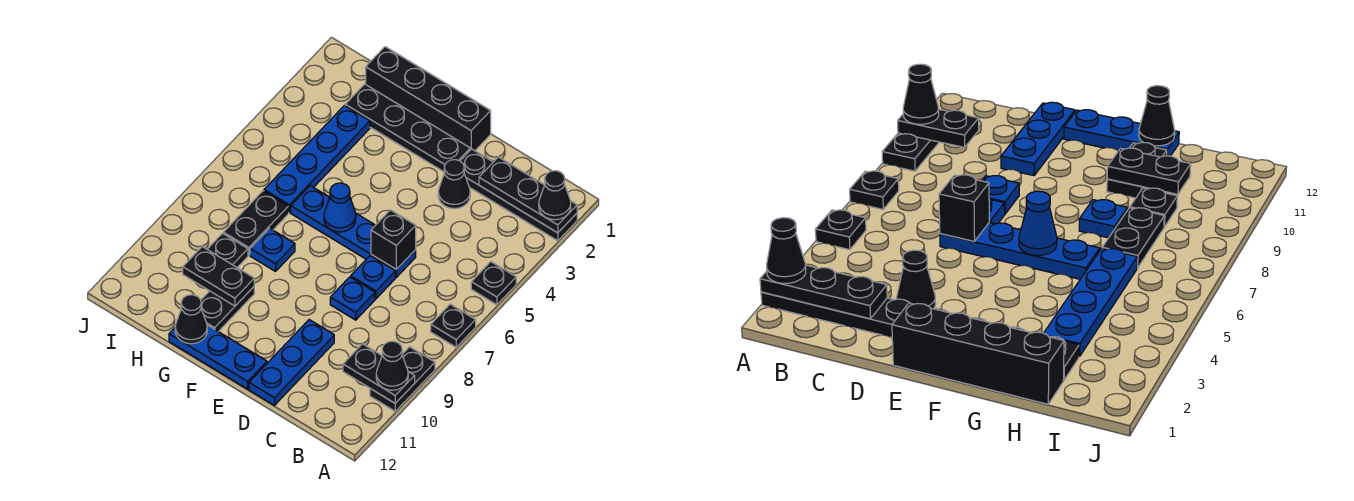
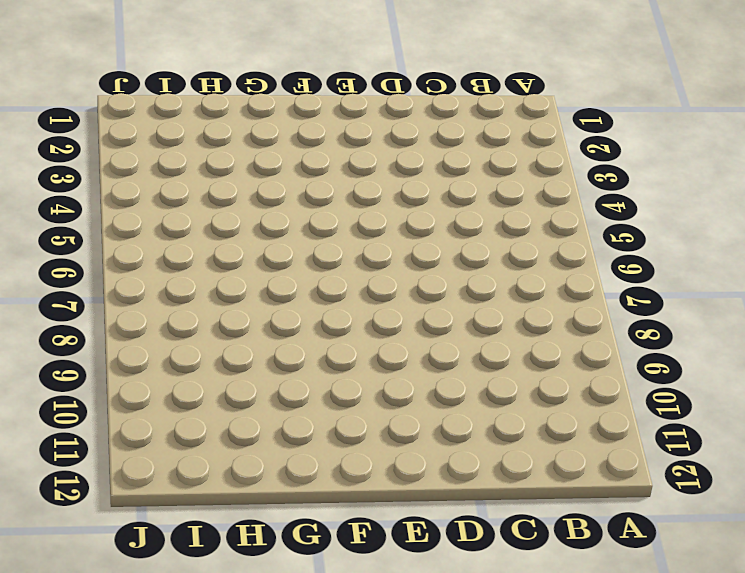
none -> black plate A2:D2 level 1
none -> black plate A5 level 1
none -> black plate A7 level 1

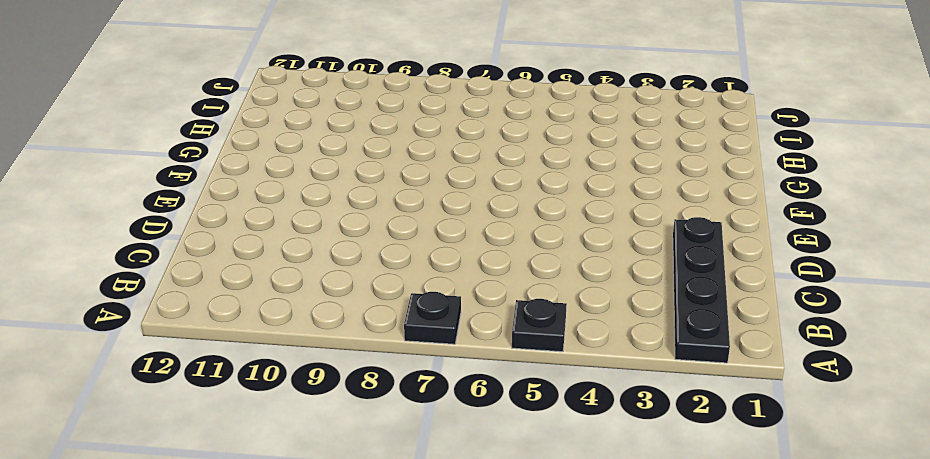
none -> black plate A9:A10 level 1
none -> black cone D3 level 1
none -> blue plate D6:G6 level 1

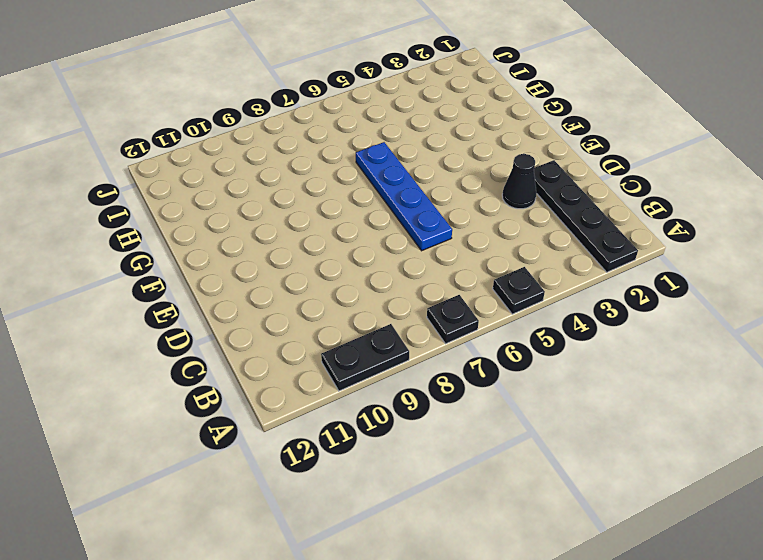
none -> blue plate D7 level 1
none -> blue plate D8 level 1
none -> blue plate D10:D12 level 1

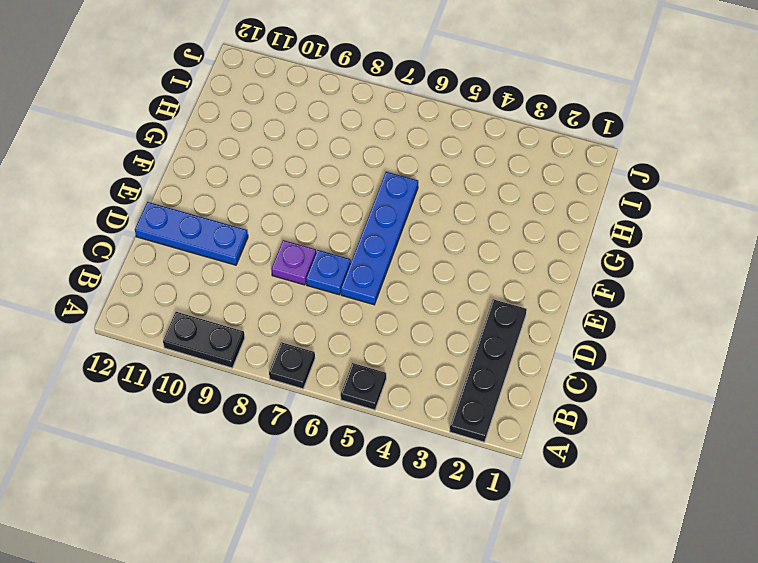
purple plate D8 level 1 -> blue plate D8 level 1
none -> black cone D3 level 1
none -> black brick E1:H1 level 1
none -> black plate E2:H2 level 1

